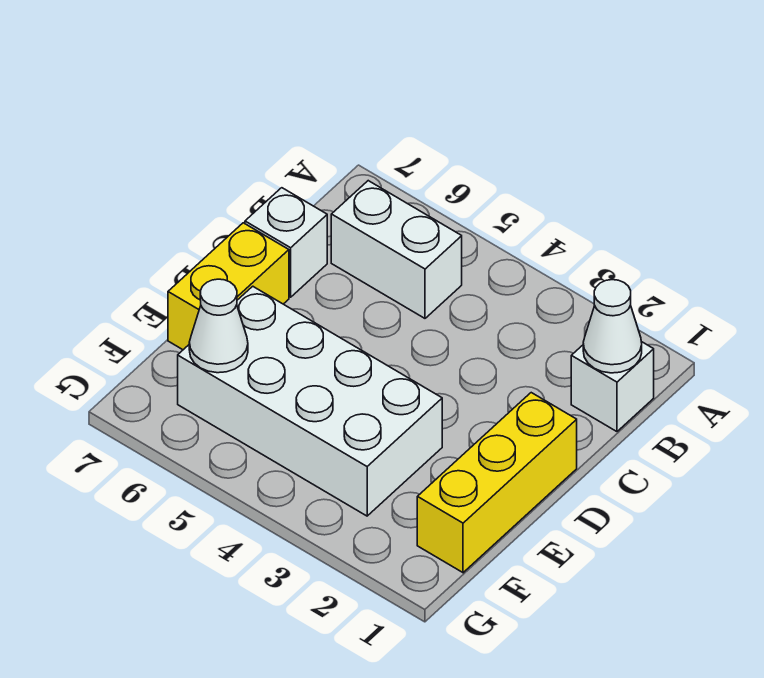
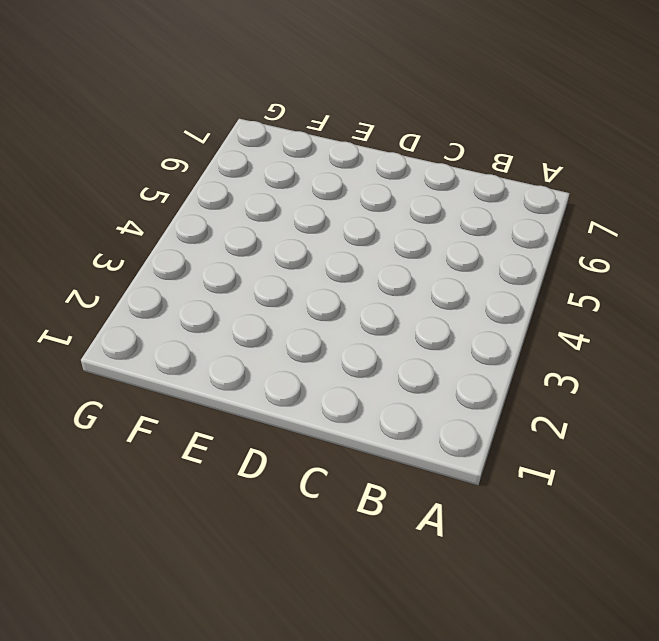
none -> white brick B1 level 1
none -> white brick B5:B6 level 1

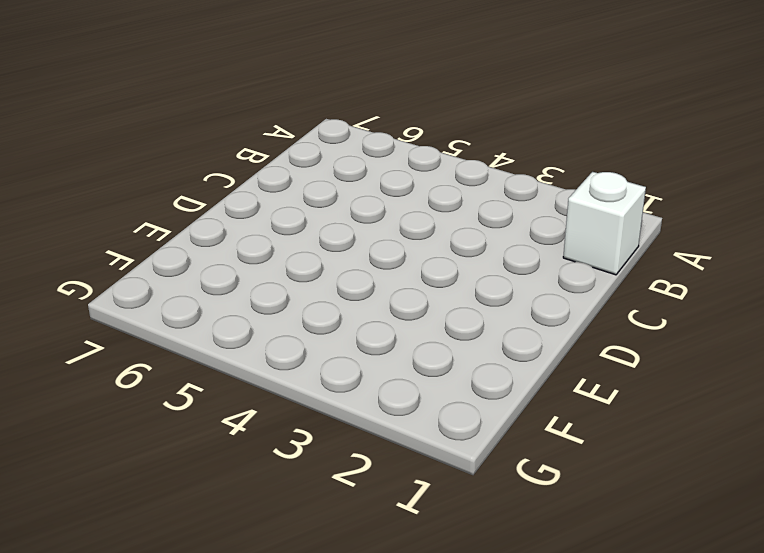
none -> white brick B5:B6 level 1
none -> white brick C7 level 1

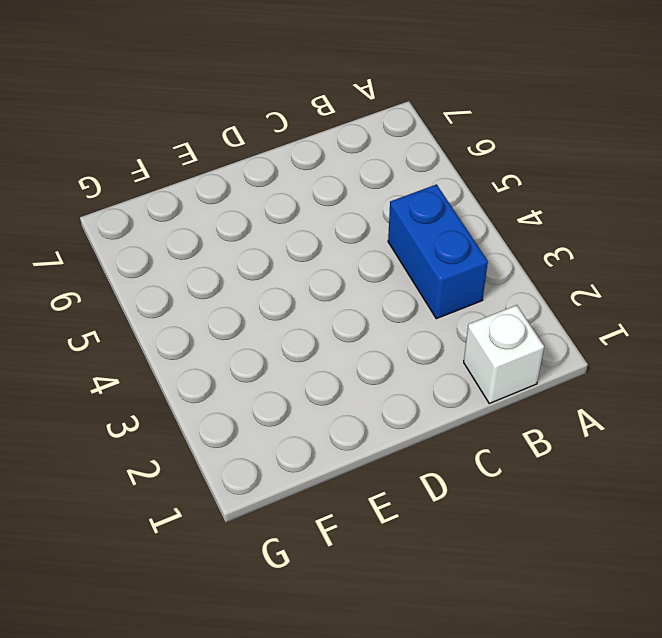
blue brick B3:B4 level 1 -> none
none -> white brick B5:B6 level 1
none -> white brick C7 level 1

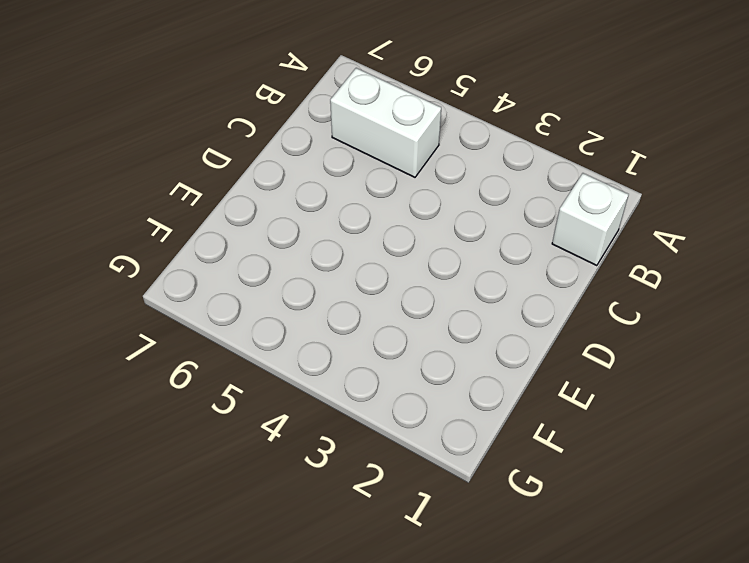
none -> white brick C7 level 1
none -> yellow brick D1:F1 level 1

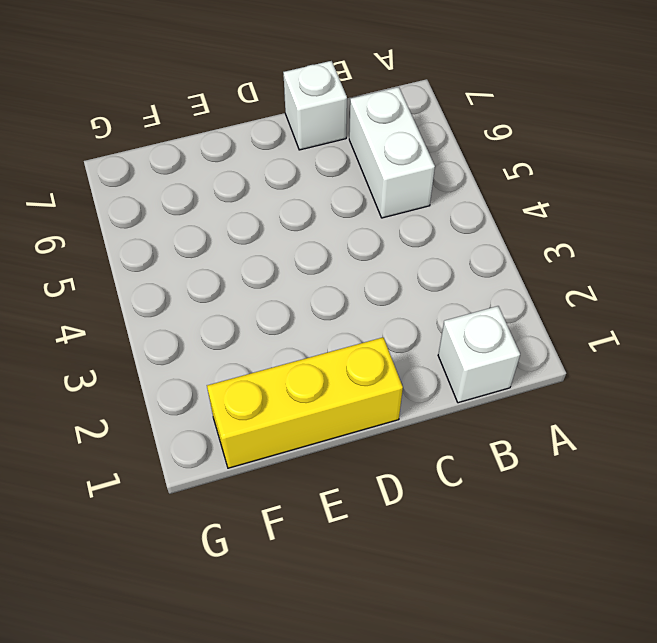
none -> yellow brick D7:E7 level 1
none -> white brick E3:F6 level 1

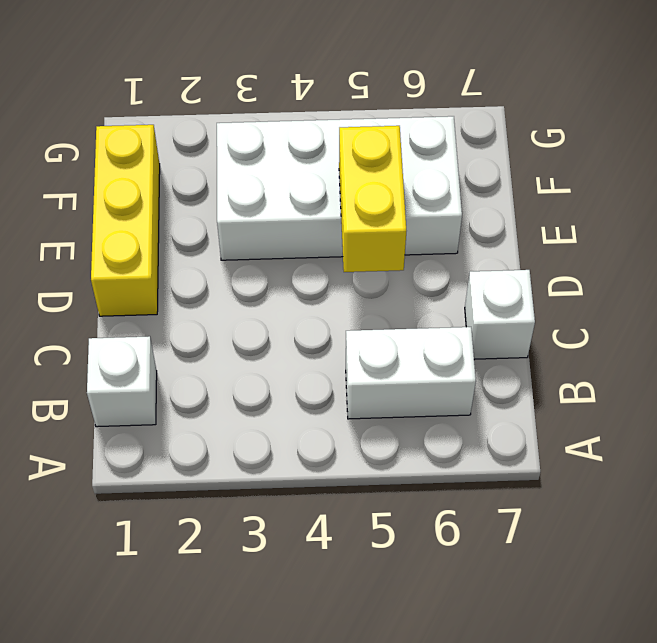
yellow brick D5:E5 level 2 -> yellow brick D7:E7 level 1
none -> white cone B1 level 2
none -> white cone F6 level 2

